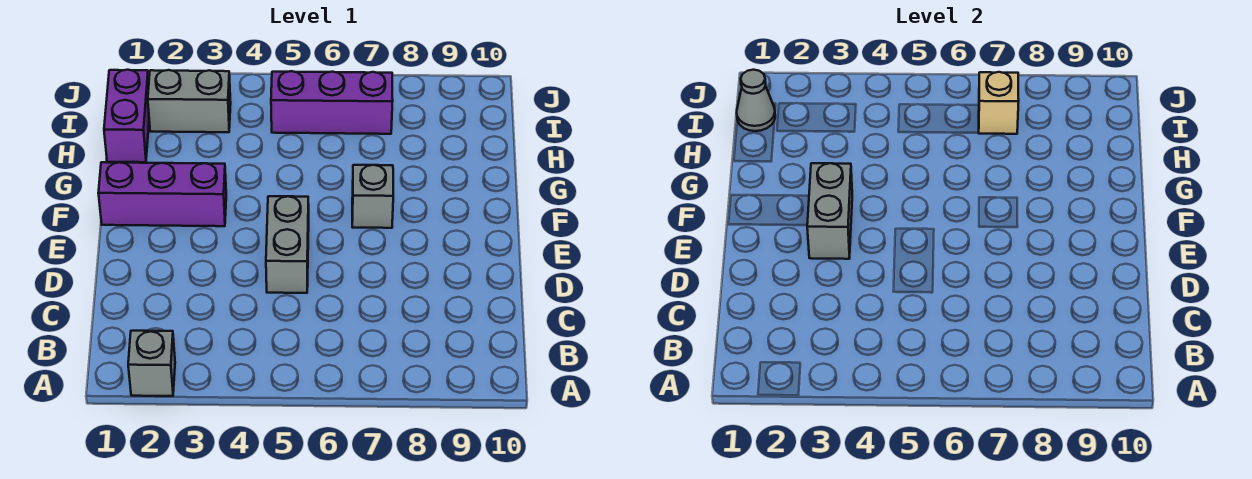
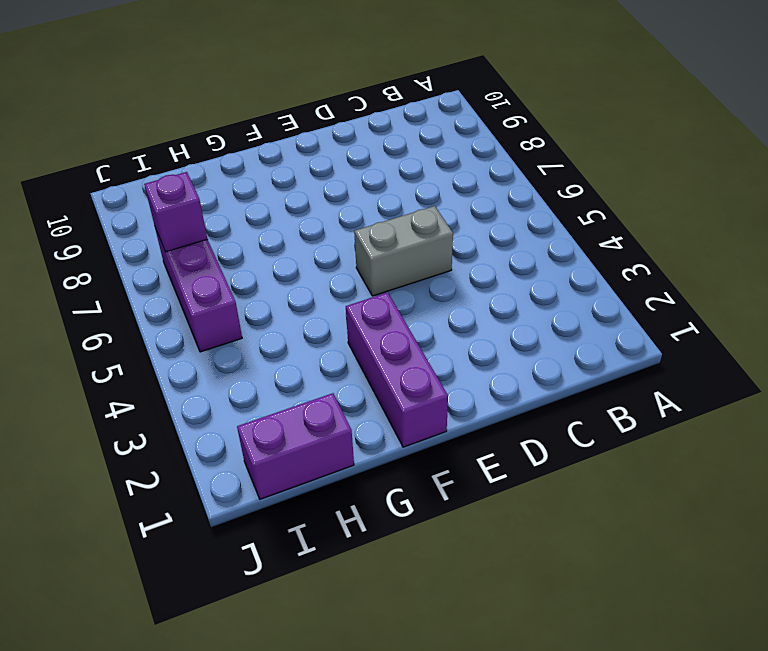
purple brick I7 level 2 -> tan brick I7 level 2
none -> grey brick A2 level 1
none -> grey brick F7 level 1

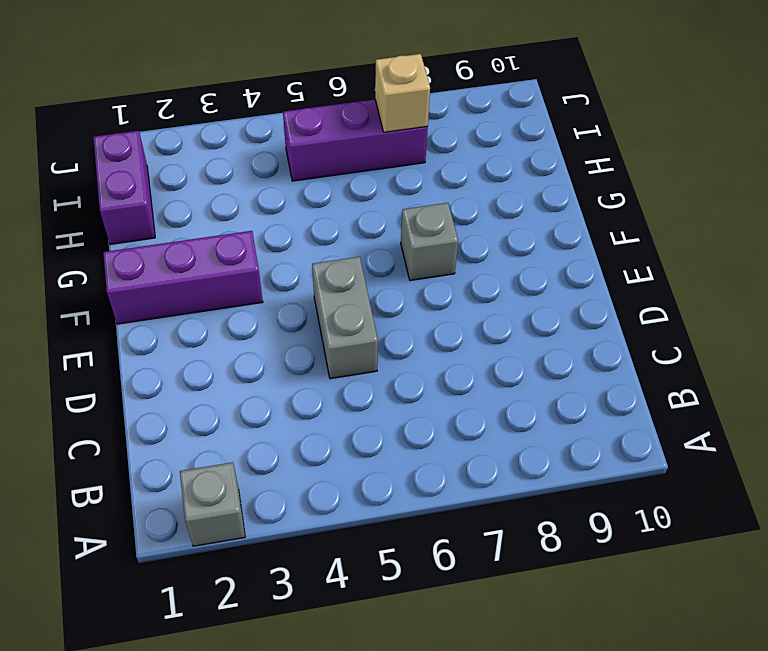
none -> grey brick I2:I3 level 1
none -> grey brick E3:F3 level 2

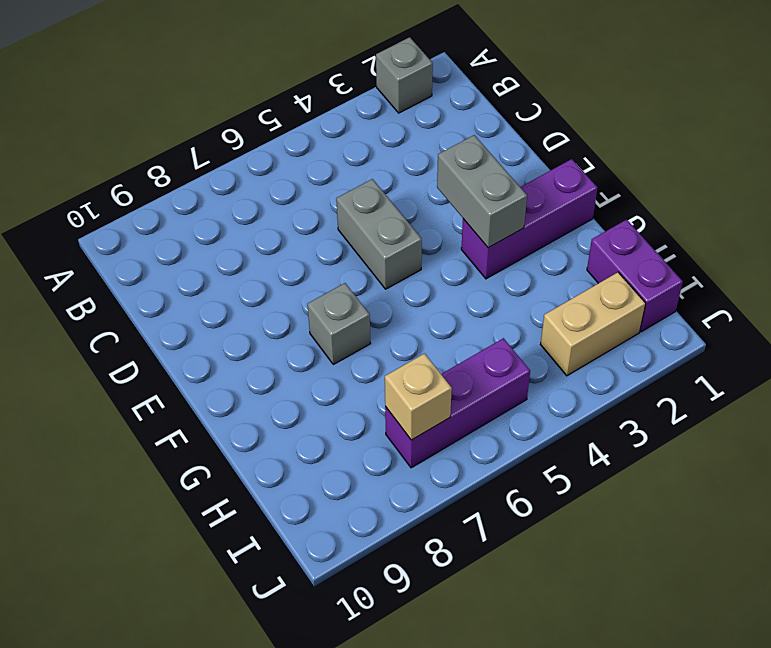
tan brick I2:I3 level 1 -> grey brick I2:I3 level 1
none -> grey cone I1 level 2

